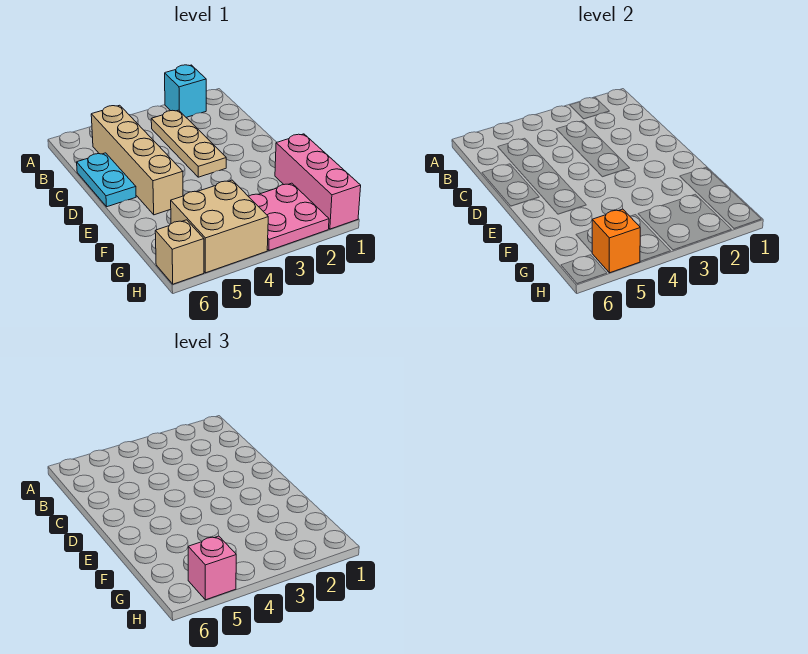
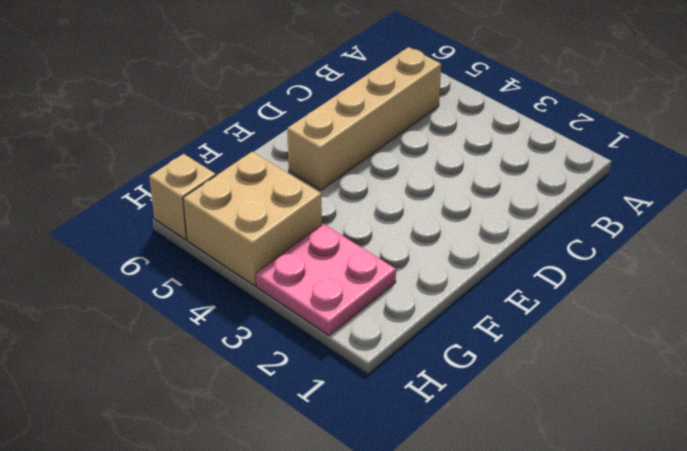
none -> cyan brick A2 level 1
none -> tan plate B3:D3 level 1

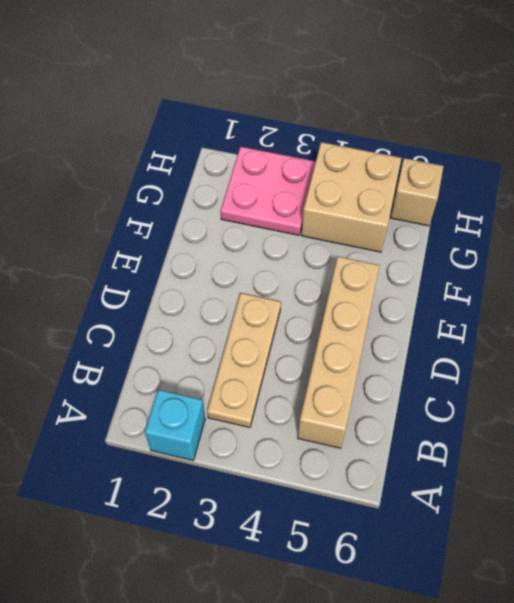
none -> cyan plate C6:D6 level 1
none -> pink brick F1:H1 level 1

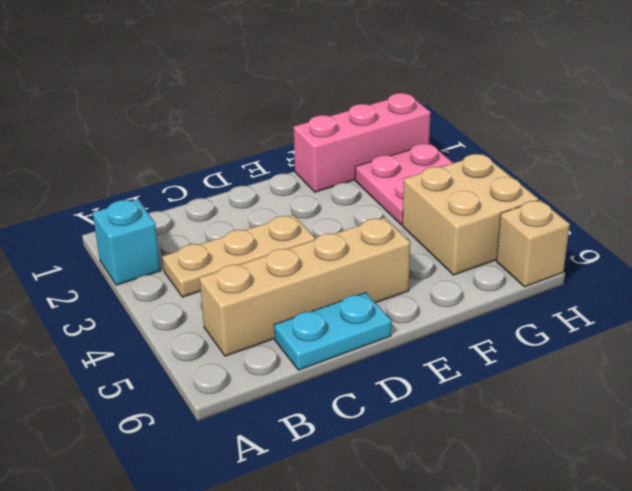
none -> orange brick H5 level 2
none -> pink brick H5 level 3

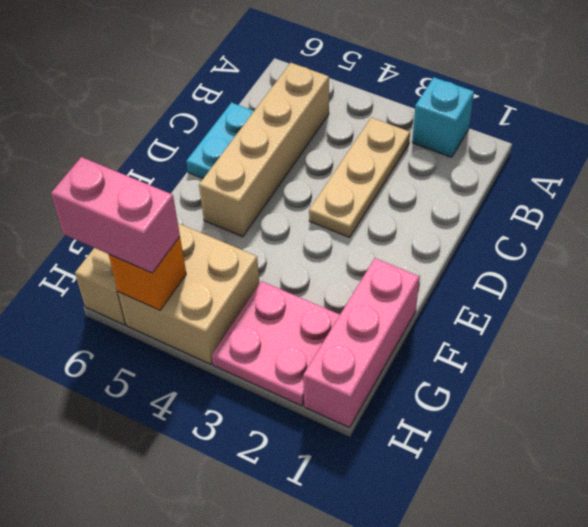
pink brick H5:H6 level 3 -> pink brick H5 level 3

